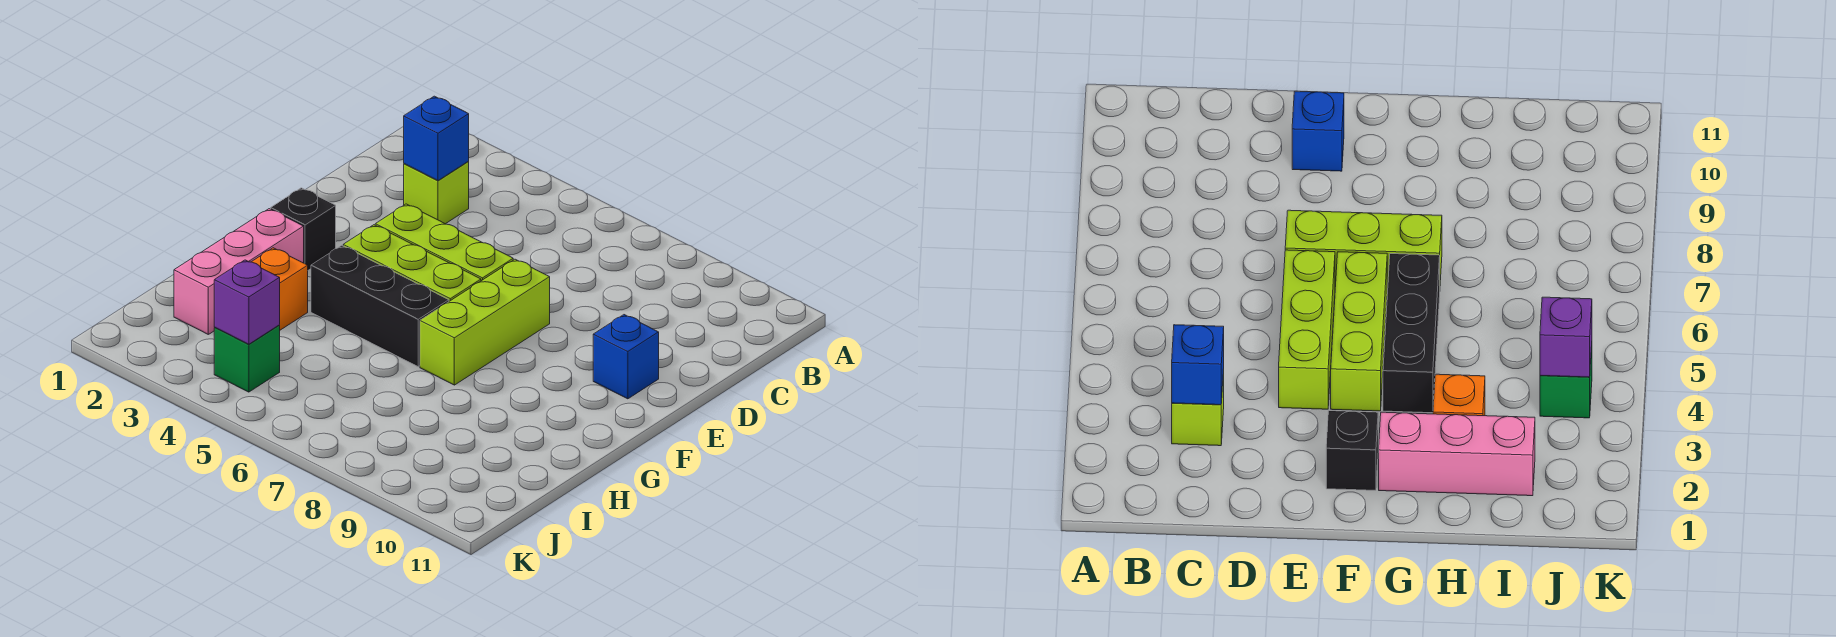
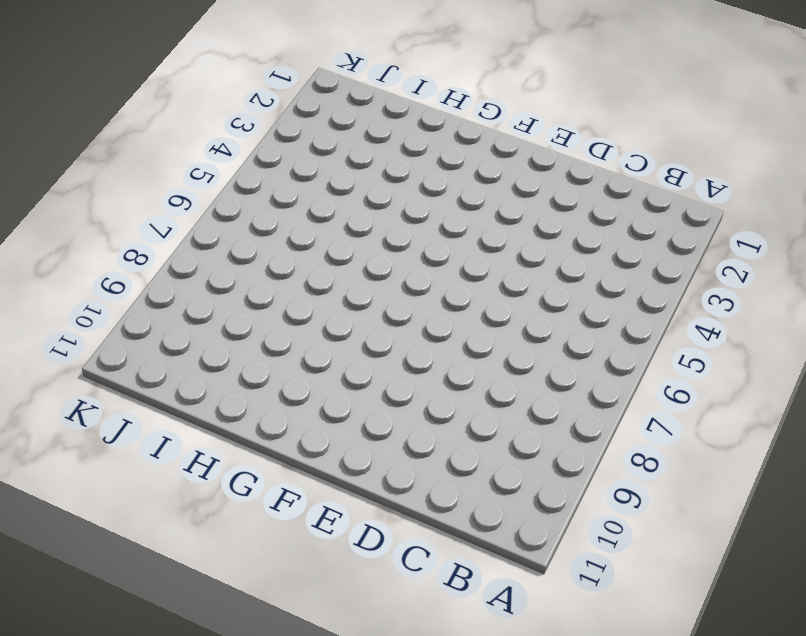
none -> lime brick C3 level 1
none -> lime brick E4:E6 level 1
none -> lime brick E7:G7 level 1

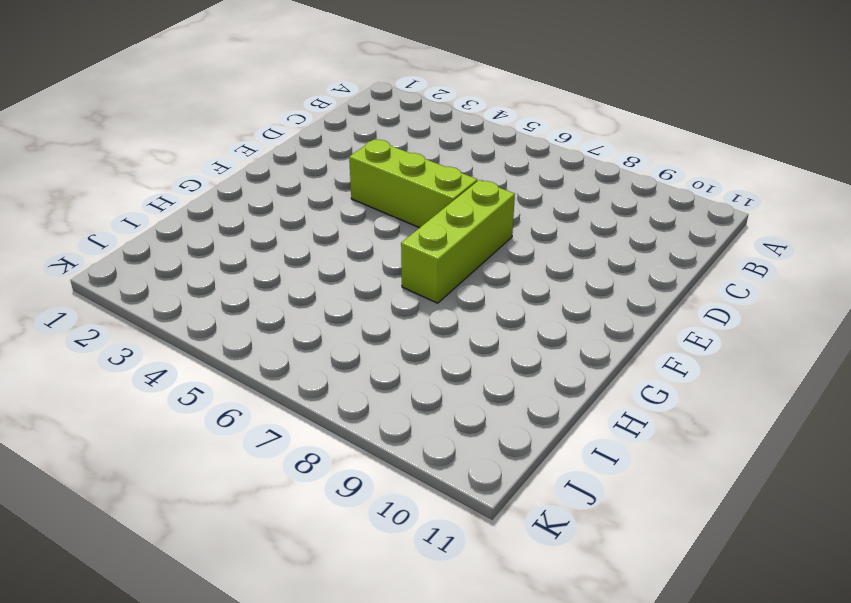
none -> lime brick C3 level 1
none -> blue brick E10 level 1
none -> black brick F2 level 1

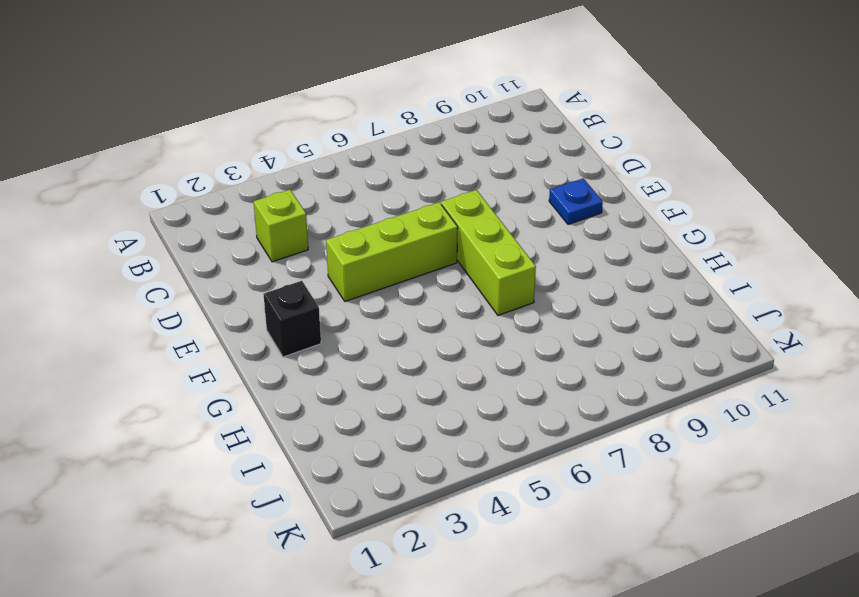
blue plate E10 level 1 -> blue brick E10 level 1
none -> lime brick F4:F6 level 1
none -> pink brick G2:I2 level 1
none -> black brick G4:G6 level 1

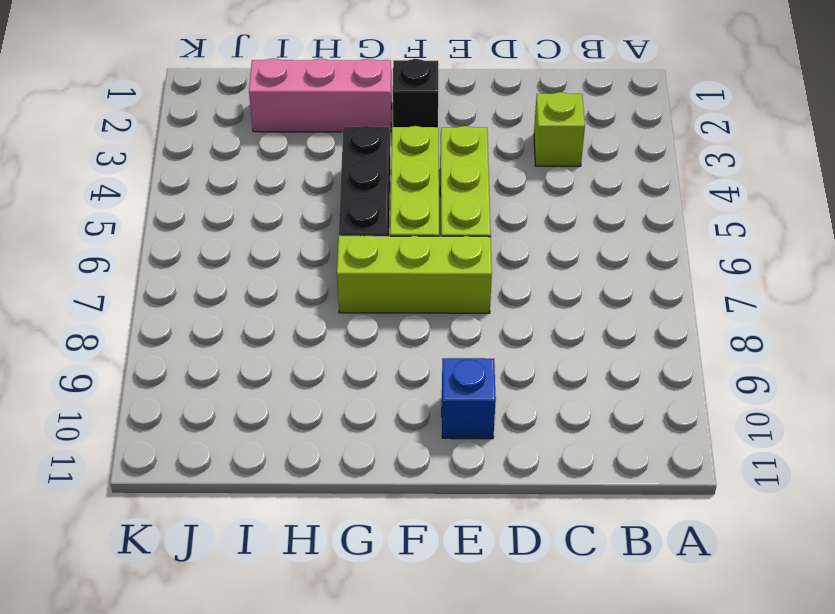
none -> orange brick H3 level 1
none -> green brick J4 level 1
none -> blue brick C3 level 2

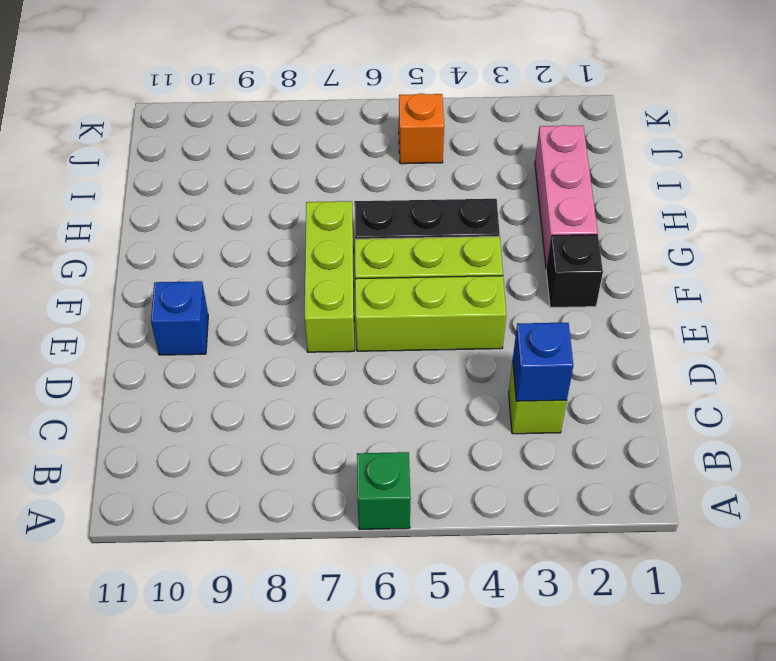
green brick A6 level 1 -> green brick J4 level 1
orange brick J5 level 1 -> orange brick H3 level 1
none -> purple brick J4 level 2

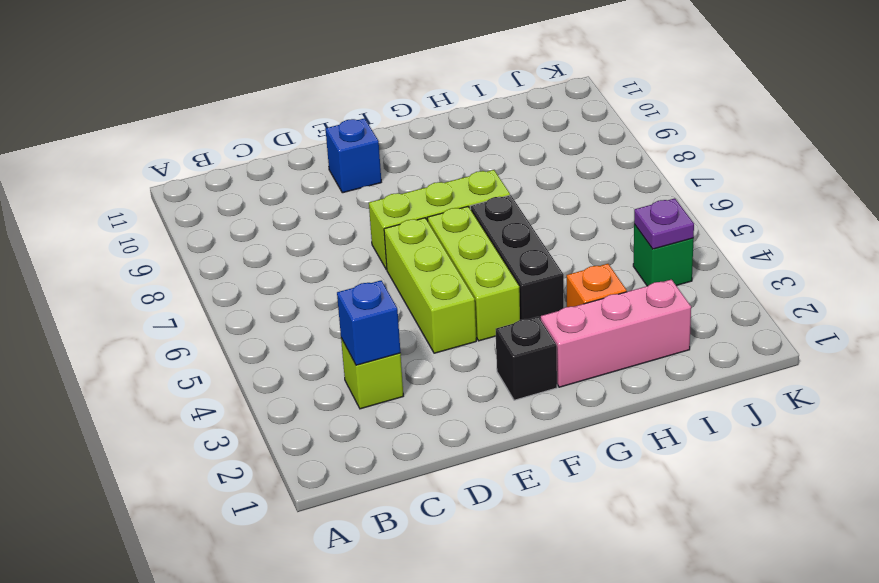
purple plate J4 level 2 -> purple brick J4 level 2

